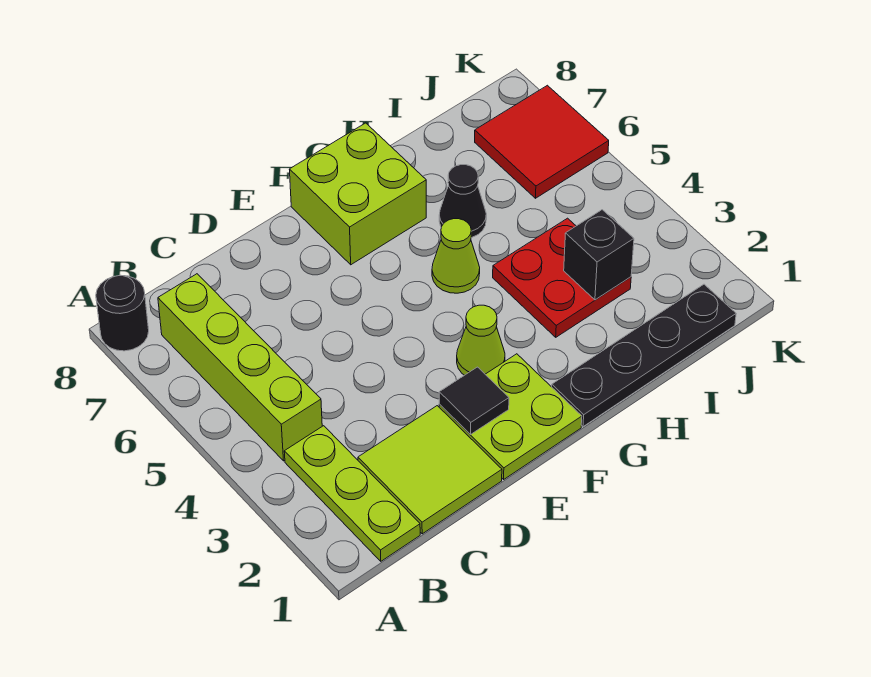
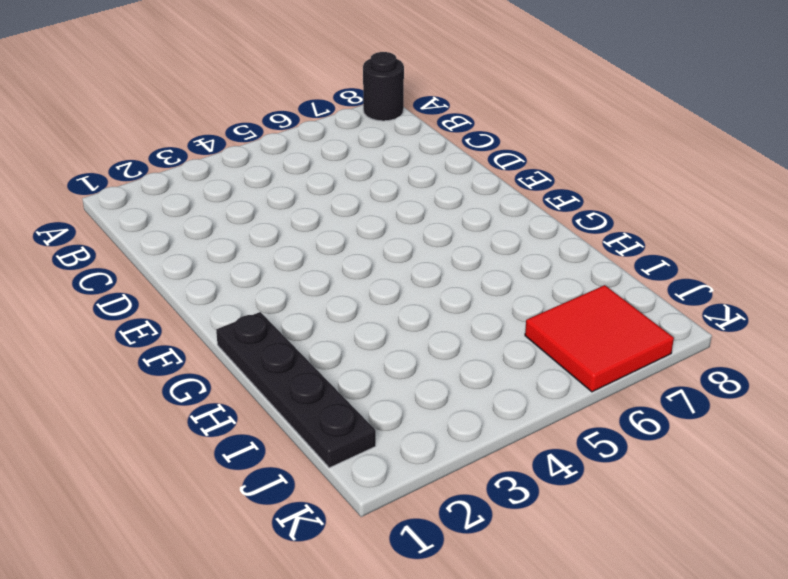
none -> lime plate B1:B3 level 1
none -> lime brick B4:B7 level 1
none -> lime tile C1:D2 level 1

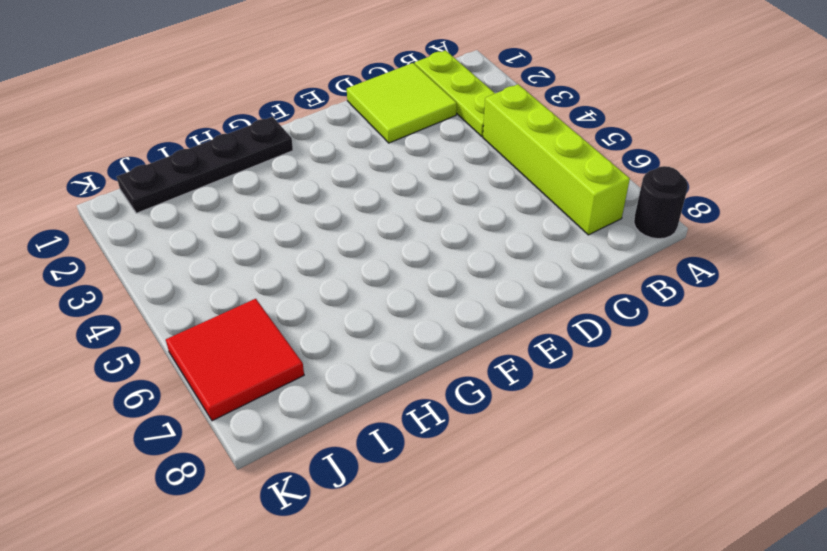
none -> lime plate E1:F2 level 1
none -> lime cone F3 level 1
none -> lime brick F7:G8 level 1

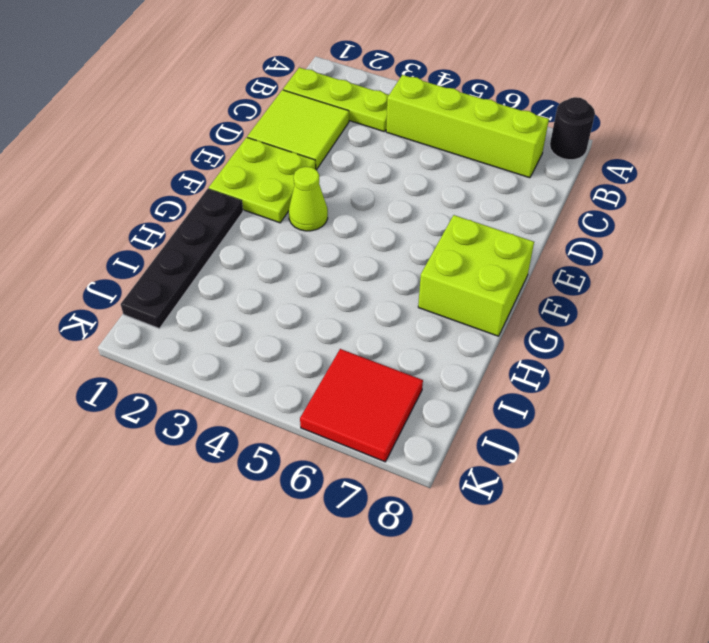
none -> lime cone G5 level 1
none -> red plate H3:I4 level 1
none -> black cone H6 level 1

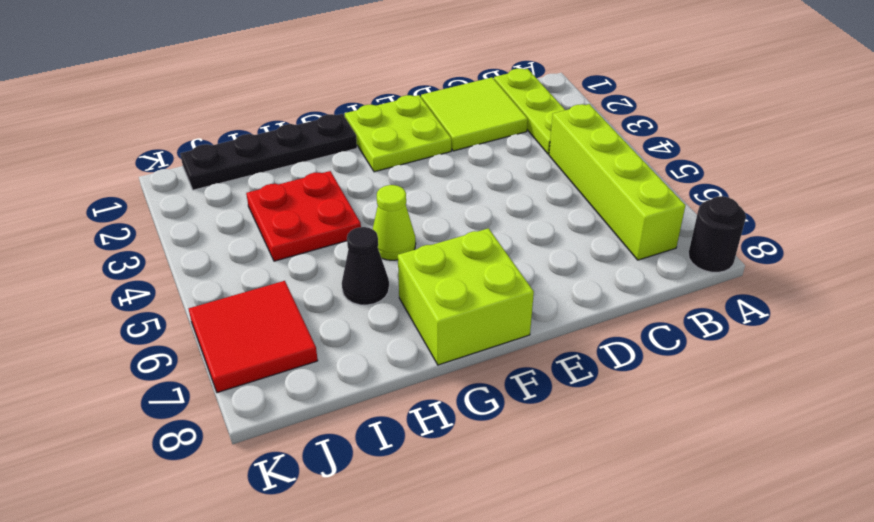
none -> lime cone F3 level 1
none -> black tile E2 level 2
none -> black brick I3 level 2

